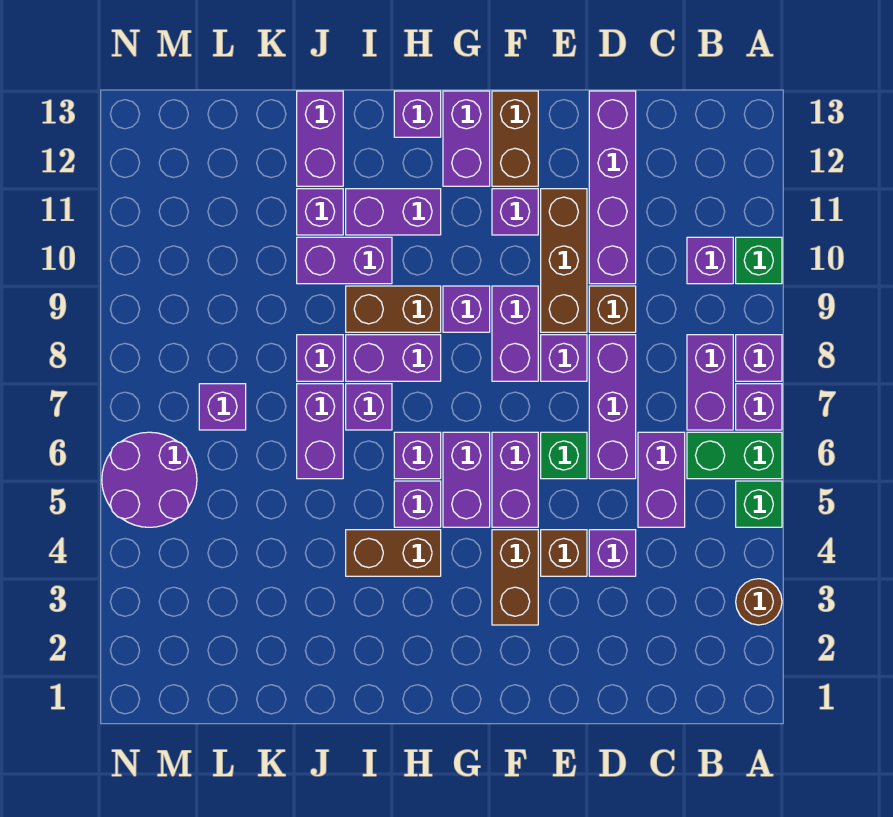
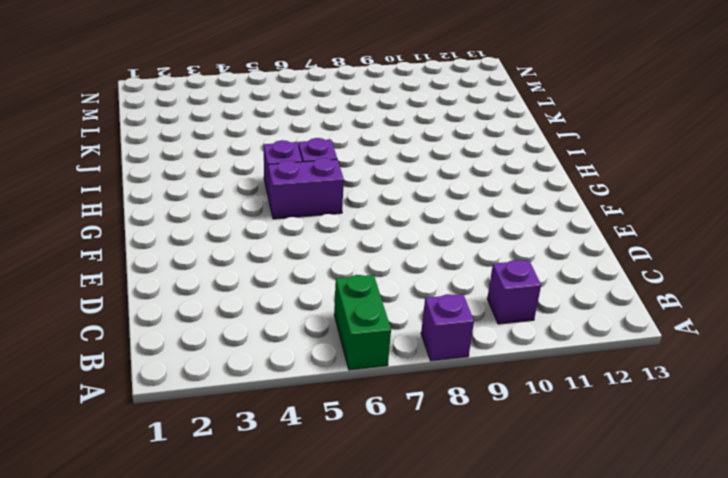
none -> brown round brick A3 level 1
none -> green brick A5 level 1
none -> purple brick A7 level 1
none -> green brick A10 level 1

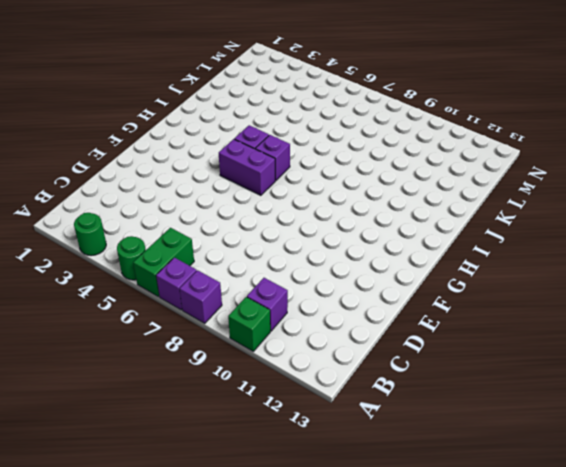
green round brick A3 level 1 -> brown round brick A3 level 1
green round brick A5 level 1 -> green brick A5 level 1
none -> purple brick B7:B8 level 1
none -> purple brick C5:C6 level 1
none -> purple brick D4 level 1
none -> purple brick D6:D8 level 1

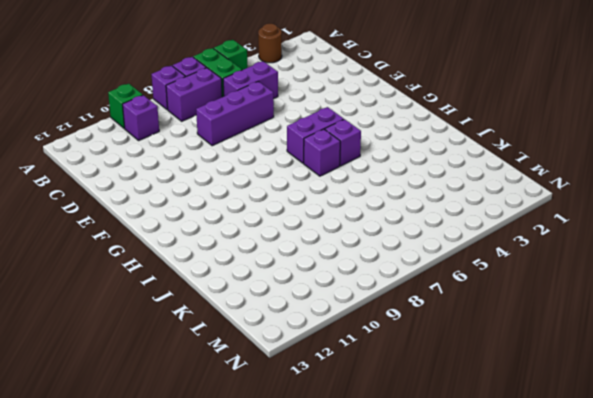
none -> purple brick D4 level 1
none -> brown brick D9 level 1
none -> purple brick D10:D13 level 1
none -> brown brick E4 level 1

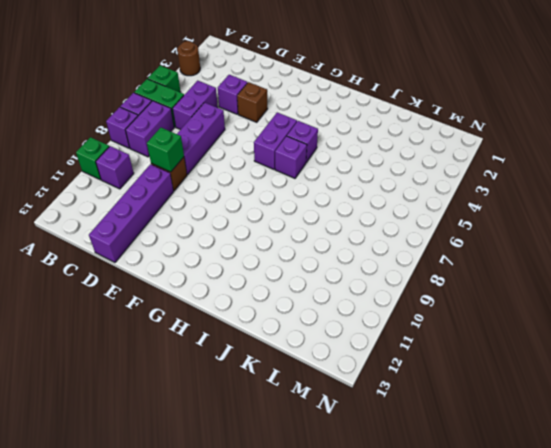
green brick D9 level 2 -> green brick E6 level 1
none -> purple brick E8 level 1
none -> brown brick E9:E11 level 1
none -> brown brick F3:F4 level 1
none -> purple brick F5:F6 level 1

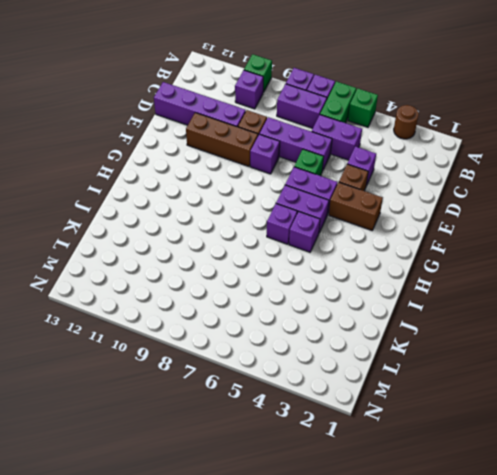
none -> purple brick F8:F9 level 1
none -> purple brick F11 level 1
none -> brown brick F12:F13 level 1
none -> purple brick G9 level 1

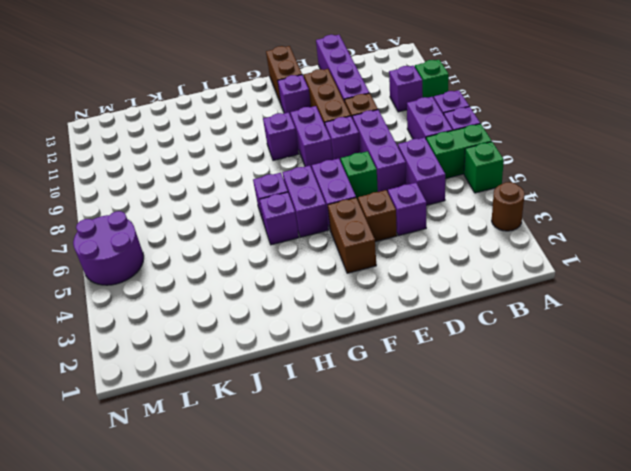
none -> purple brick G12:G13 level 1
none -> brown brick H4:I4 level 1
none -> purple brick H8:I8 level 1
none -> brown brick H9:I9 level 1

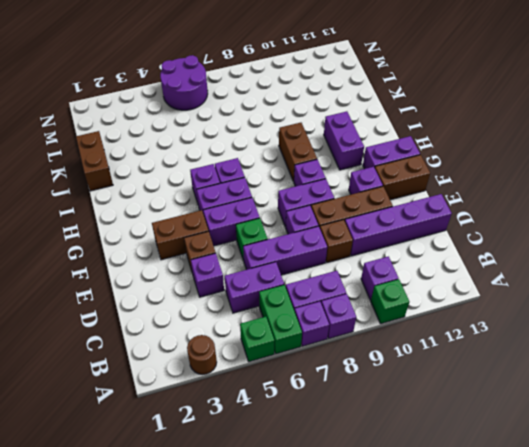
brown brick J1:K1 level 1 -> brown brick H4:I4 level 1
none -> purple brick H8:I8 level 1
none -> purple brick H13 level 1
none -> purple brick I7 level 1
none -> purple brick I10:J10 level 1

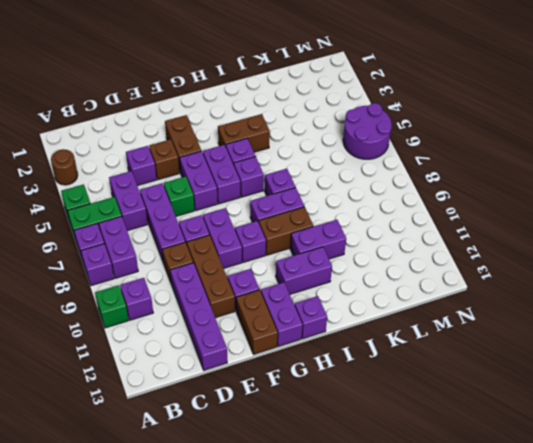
none -> purple brick J6:J7 level 1
none -> purple brick J8 level 1
none -> purple brick J11 level 1
none -> purple brick J12:J13 level 1

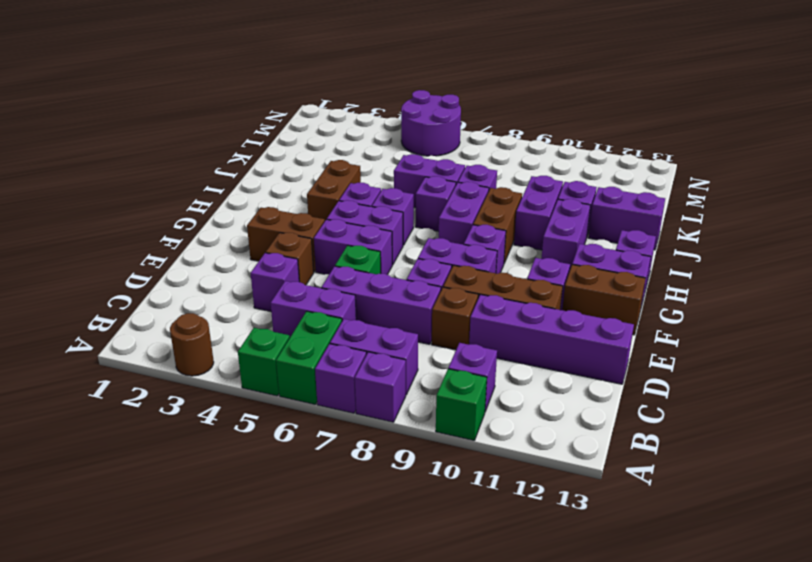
none -> purple brick L7 level 1

